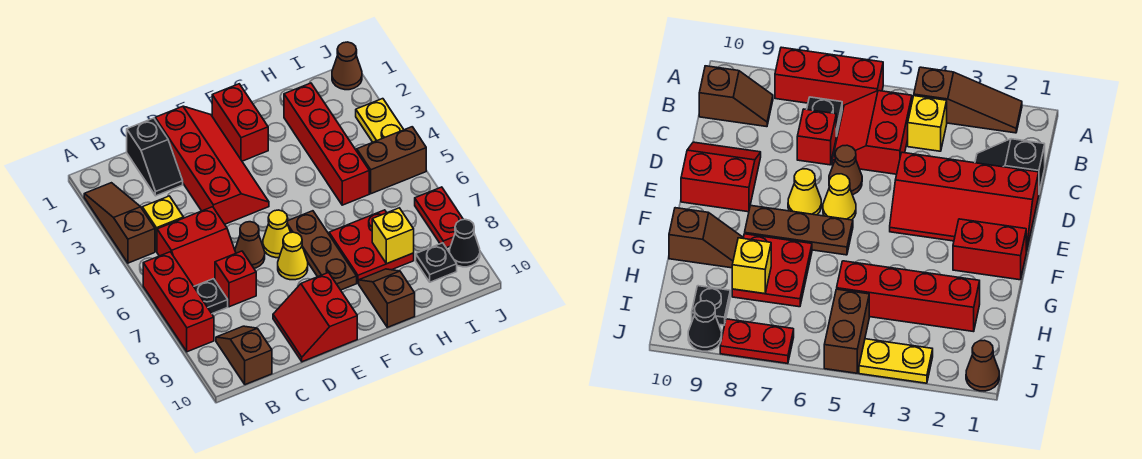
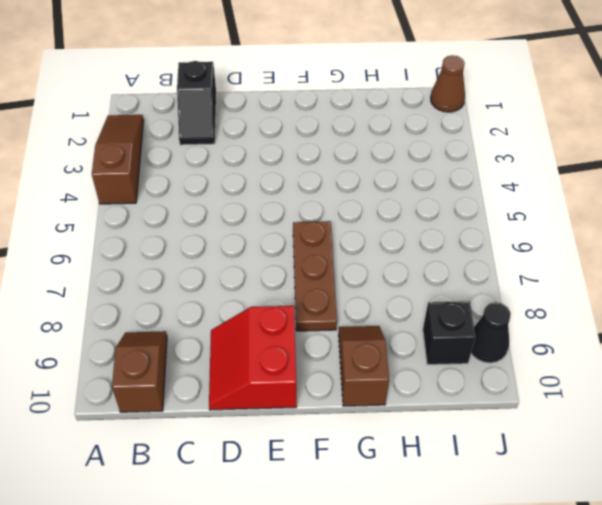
black brick I9 level 1 -> black plate I9 level 1
none -> red brick A6:A8 level 1
none -> yellow brick B4 level 1
none -> red slope B5:C6 level 1 top 5

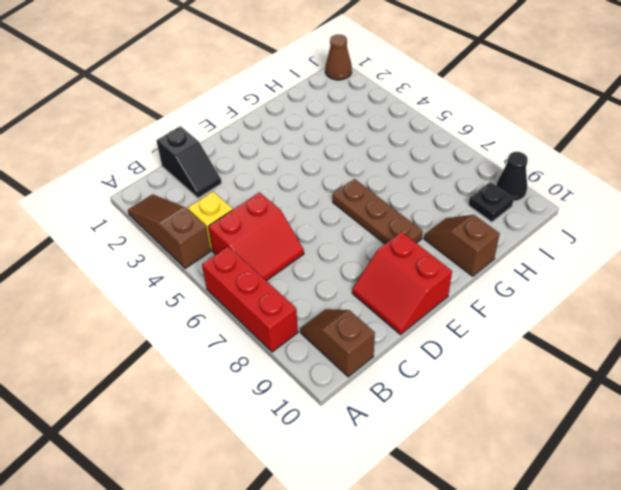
none -> black plate B7 level 1
none -> red brick C7 level 1
none -> red slope D1:E4 level 1 top D

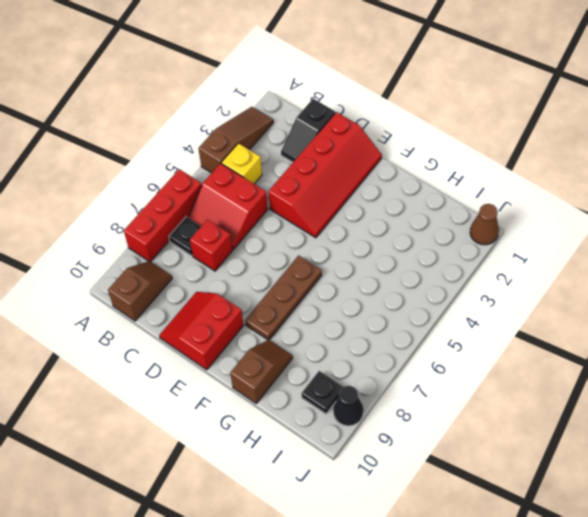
none -> brown cone D6 level 1
none -> yellow cone E6 level 1
none -> yellow cone E7 level 1

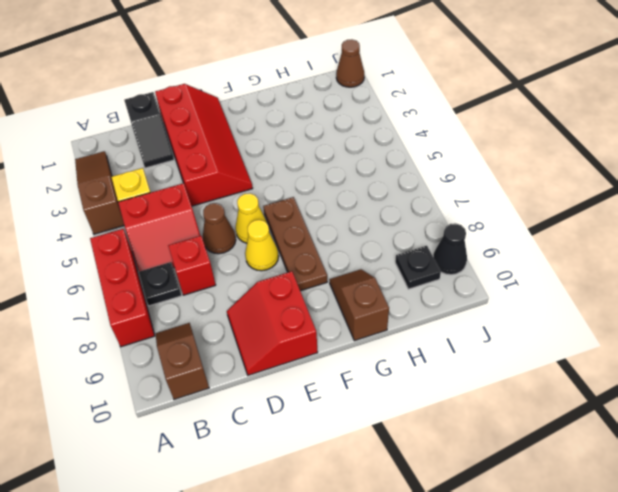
none -> red brick F1:F2 level 1
none -> red plate G7:H8 level 1
none -> red brick H2:H5 level 1

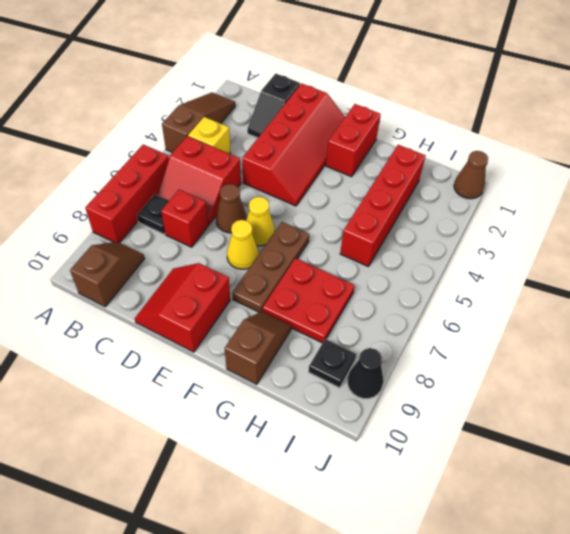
none -> brown brick I5:J5 level 1
none -> yellow plate J3:J4 level 1
none -> red plate J7:J8 level 1

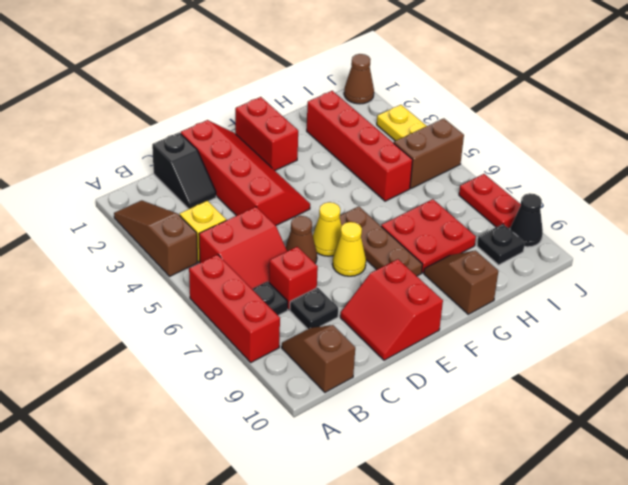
black plate C8 level 1 -> none
none -> yellow brick H8 level 2

